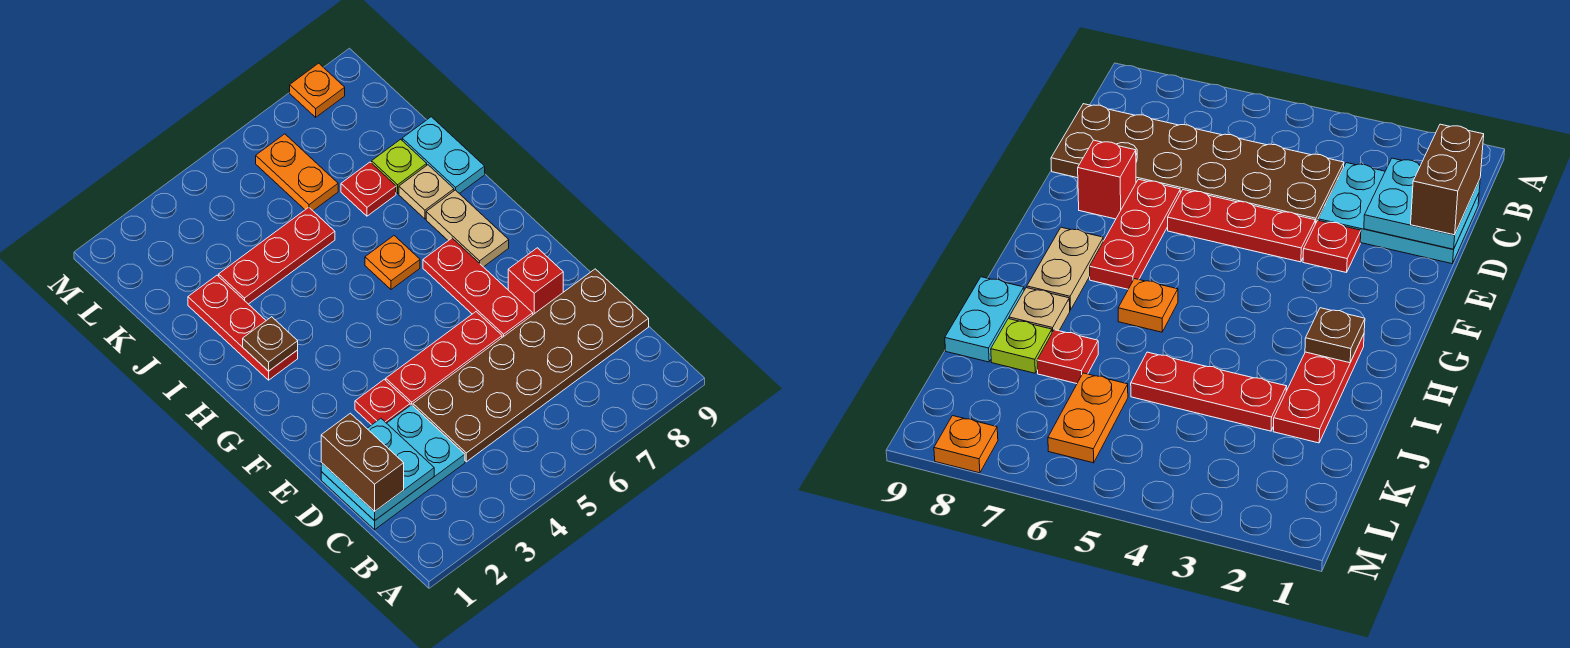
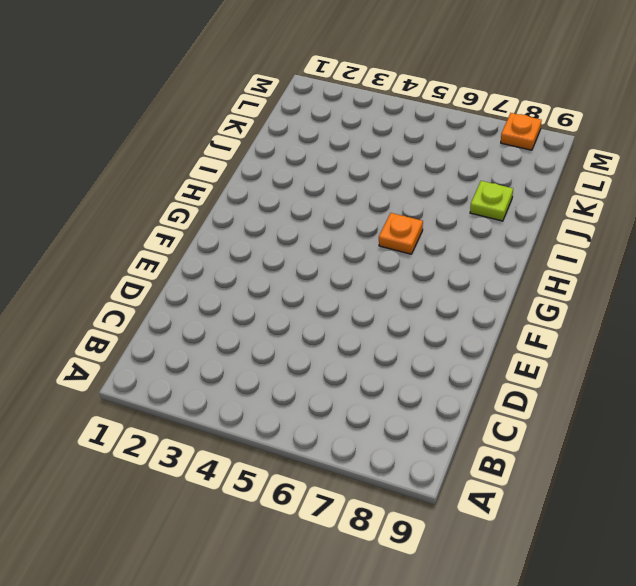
none -> cyan plate C1:D3 level 1
none -> brown plate C4:D9 level 1
none -> red plate E3 level 1

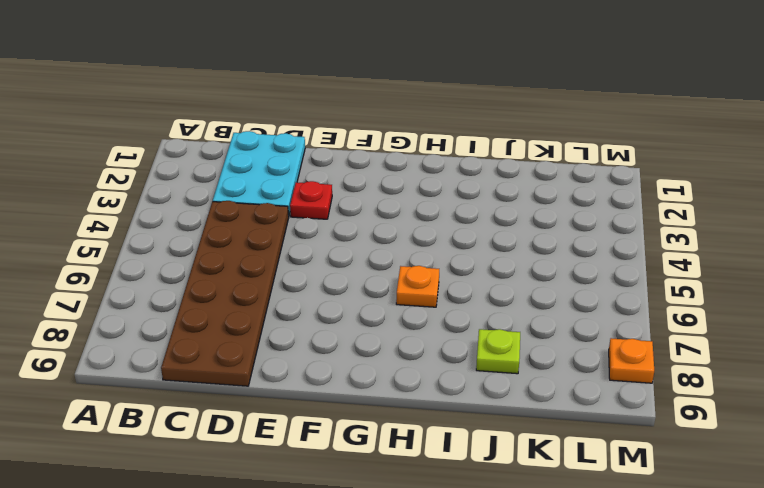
none -> red plate E4:E6 level 1
none -> red plate E7:G7 level 1
none -> red brick E8 level 1

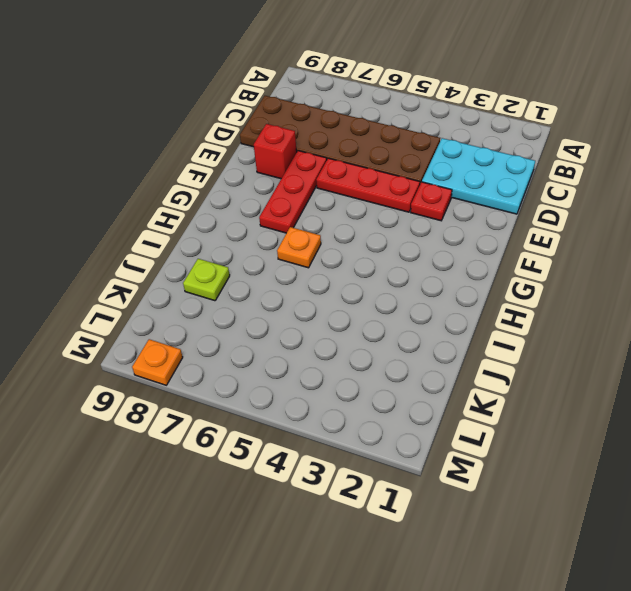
none -> tan plate G8:H8 level 1
none -> red plate H2:J2 level 1
none -> tan plate I8 level 1

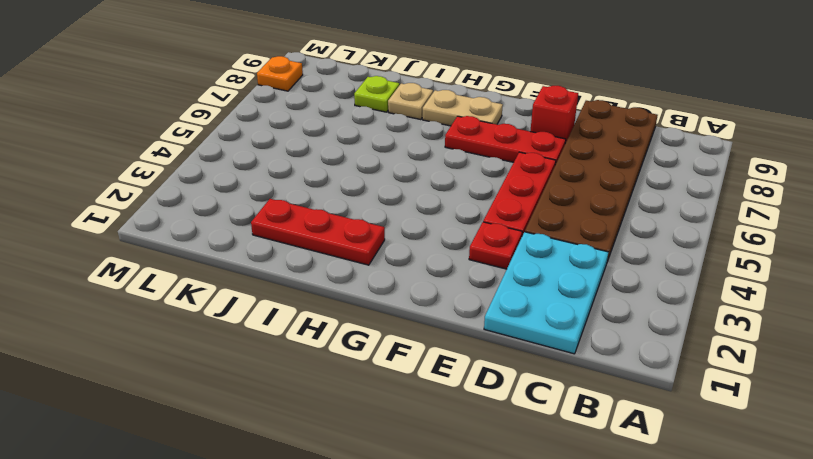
none -> orange plate H6 level 1
none -> cyan plate I9:J9 level 1
none -> red plate J3:J5 level 1

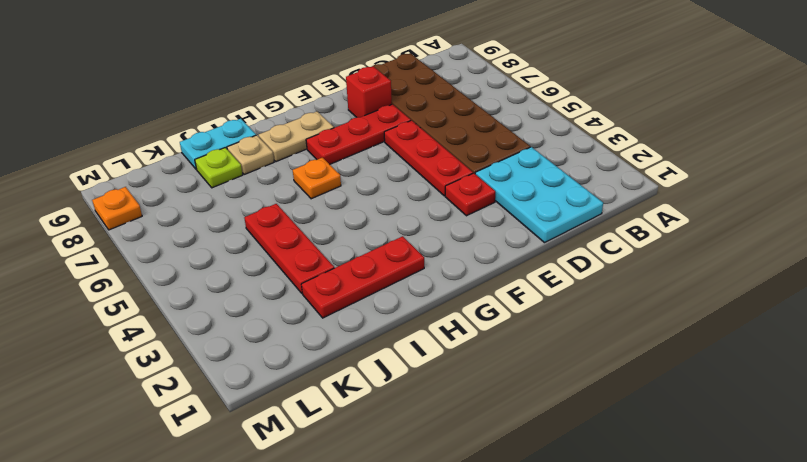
none -> red plate J7 level 1
none -> orange plate K6:L6 level 1
none -> cyan plate C1:D2 level 2

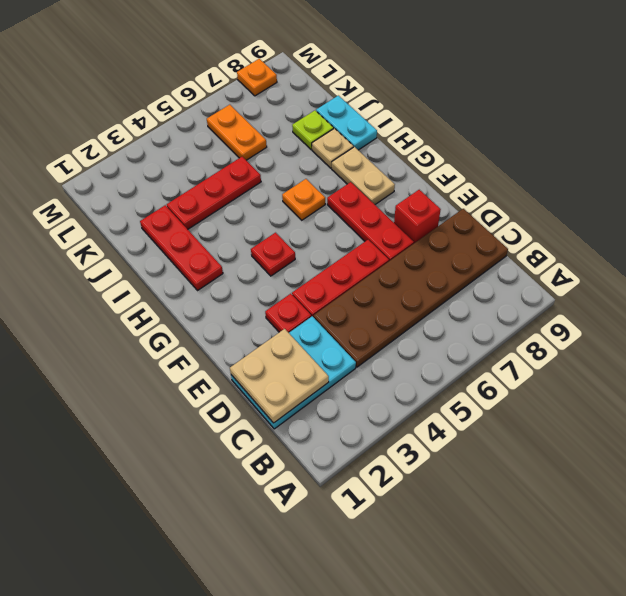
tan plate C1:D2 level 2 -> cyan plate C1:D2 level 2
red plate G4 level 1 -> red plate J7 level 1
none -> brown plate H2 level 2
none -> brown brick C1:D1 level 3

